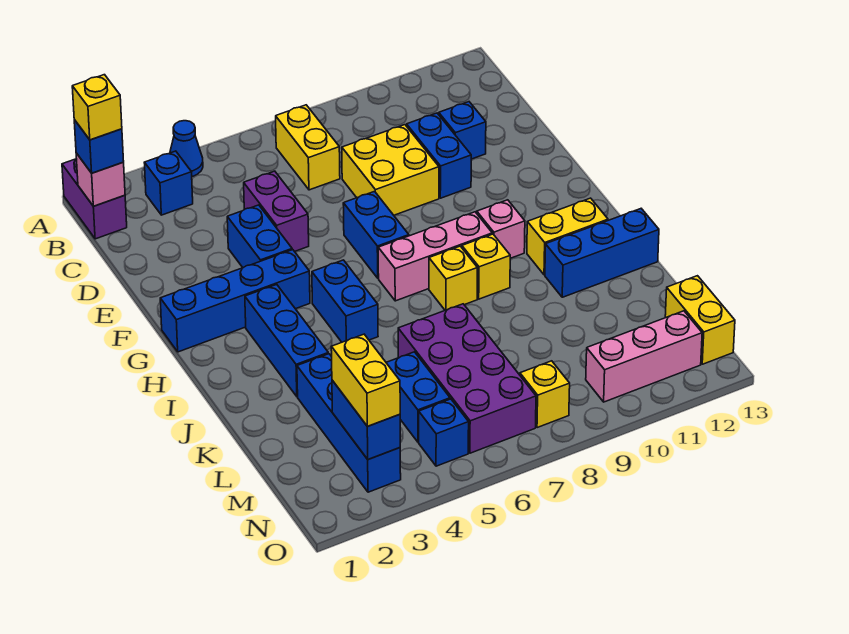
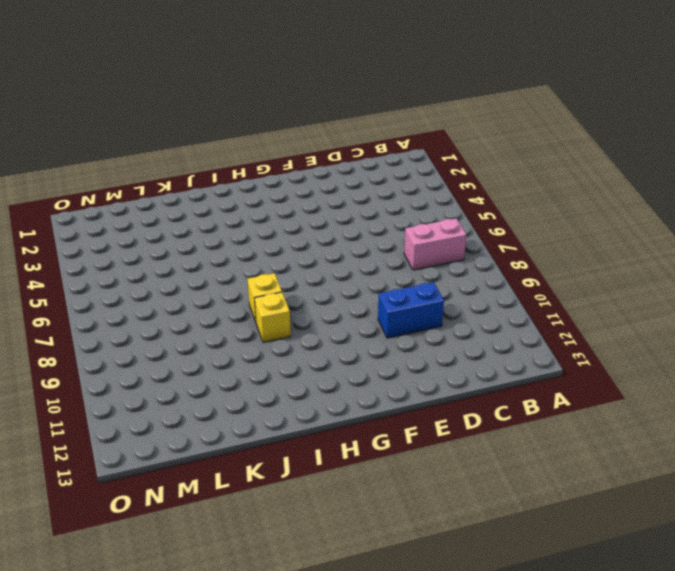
pink brick B7:C7 level 1 -> yellow brick B7:C7 level 1
none -> purple brick A1:B1 level 1
none -> blue cone A4 level 1
none -> blue brick B3 level 1
none -> purple brick D5:E5 level 1

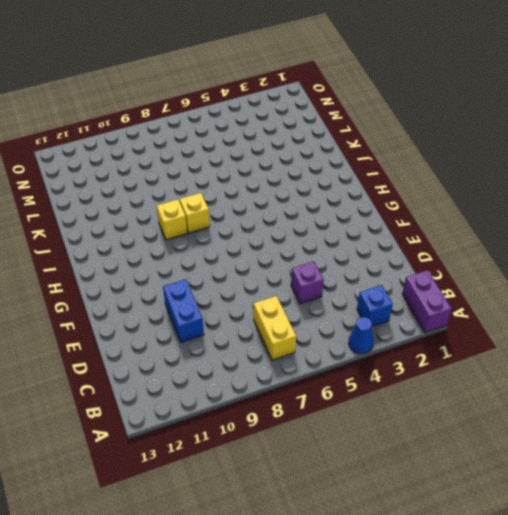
purple brick D5 level 1 -> purple brick D5:E5 level 1
none -> yellow brick D8:E9 level 1
none -> blue brick D11 level 1
none -> blue brick E4:F4 level 1
none -> blue brick F7:G7 level 1

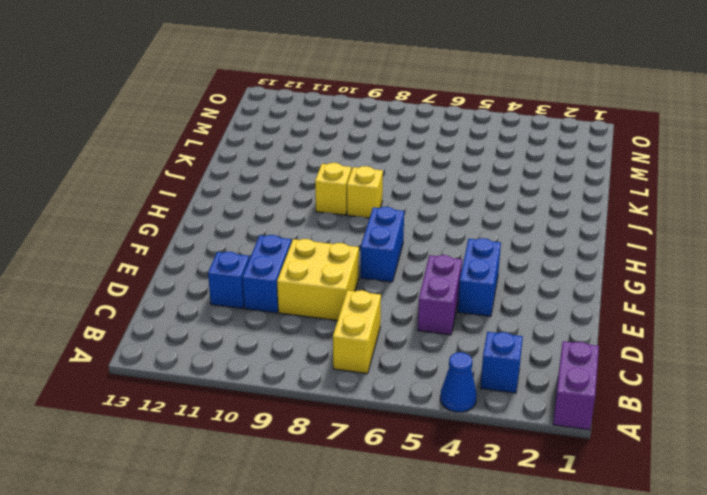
none -> blue brick G1:G4 level 1
none -> blue brick H3:J3 level 1
none -> blue brick H5:I5 level 1
none -> pink brick H7:H9 level 1

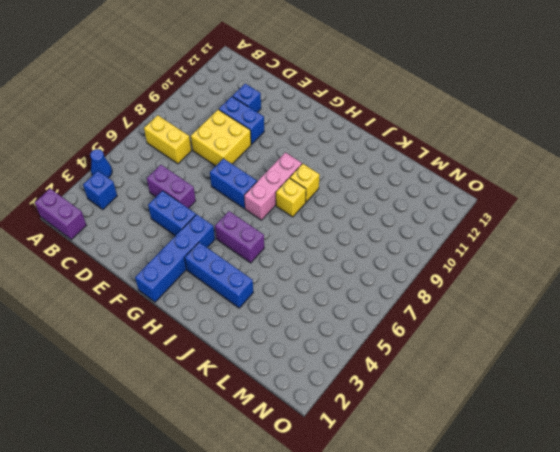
purple brick H5:I5 level 1 -> blue brick H5:I5 level 1
none -> pink brick H10 level 1
none -> yellow brick I11:I12 level 1
none -> blue brick J11:J13 level 1
none -> blue brick K3:N3 level 1

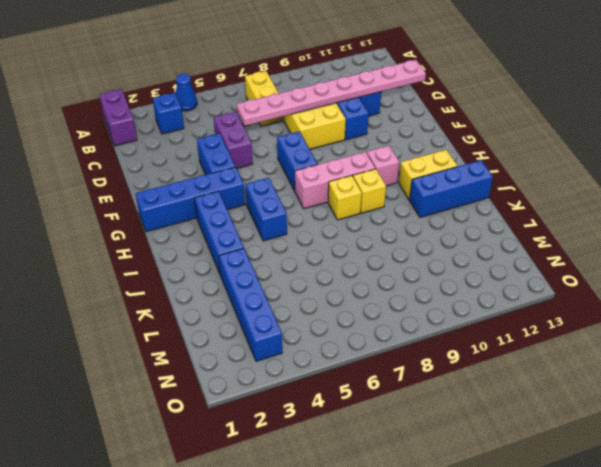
pink plate D6:D13 level 2 -> none
none -> purple brick K6:N7 level 1
none -> blue brick L5:M5 level 1
none -> yellow brick M13:N13 level 1
none -> blue brick N5 level 1

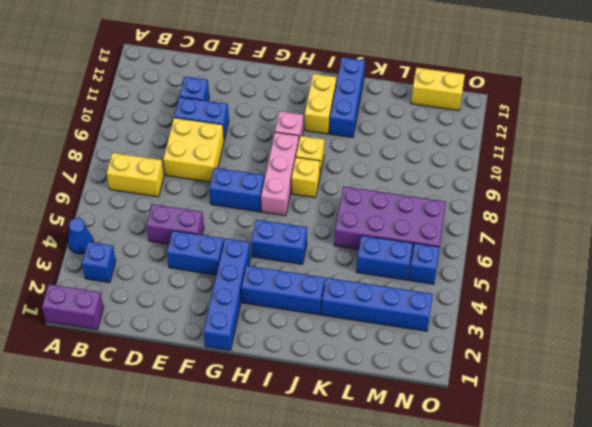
none -> yellow brick N8 level 1
none -> pink brick N10:N12 level 1
none -> pink brick B1 level 2
none -> blue brick M3:N3 level 2

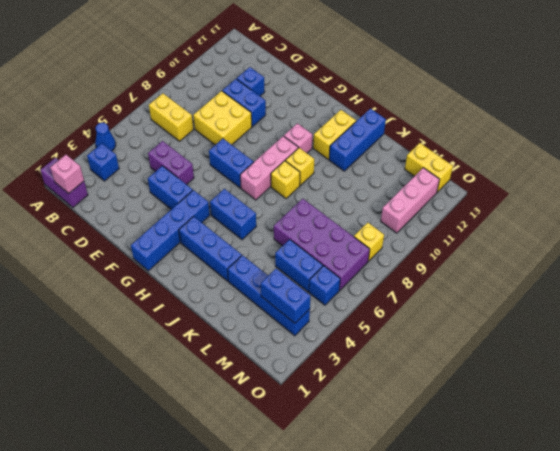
none -> blue brick B1 level 3
none -> yellow brick M3:N3 level 3
none -> yellow brick B1 level 4

